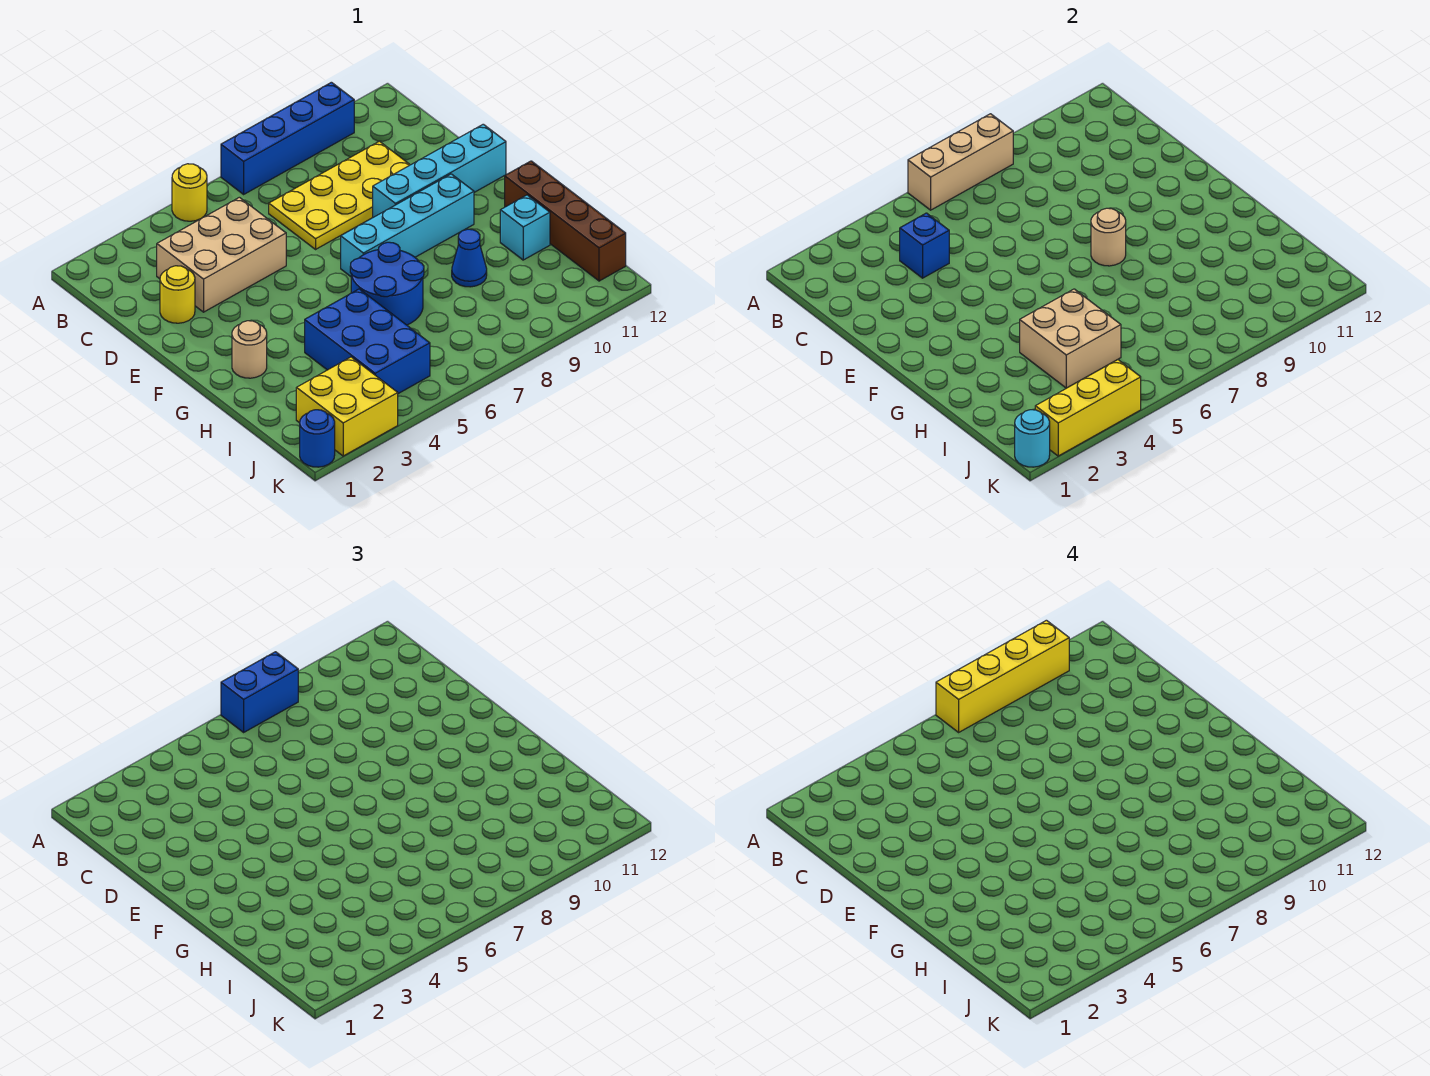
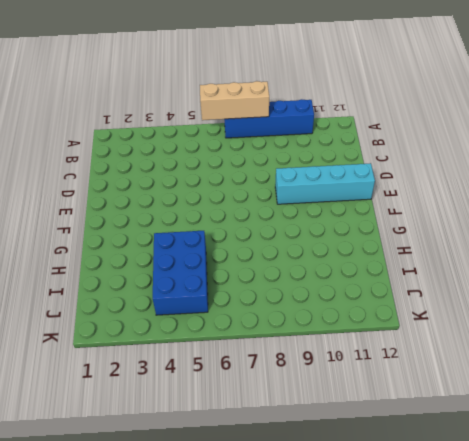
none -> yellow round brick A5 level 1
none -> tan brick C3:D5 level 1
none -> yellow plate C7:D10 level 1

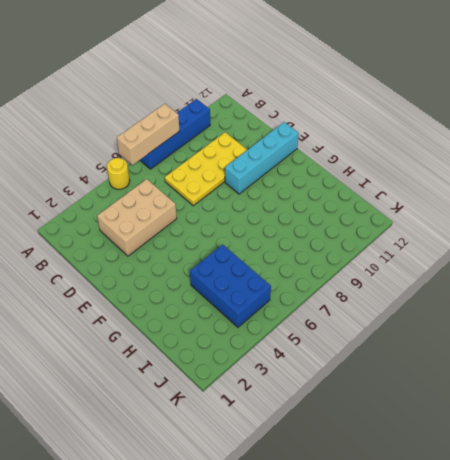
none -> yellow round brick D2 level 1
none -> cyan brick F7:F10 level 1
none -> tan round brick G2 level 1

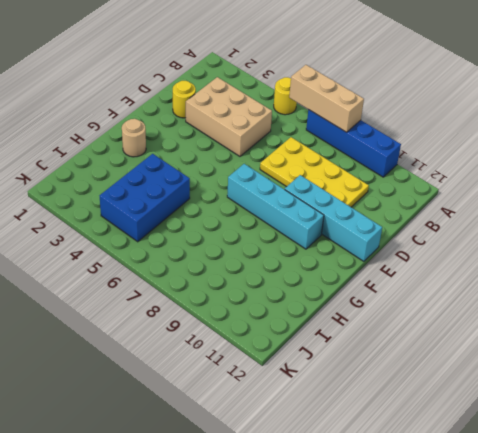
none -> blue round brick G6:H7 level 1
none -> brown brick G12:J12 level 1
none -> blue cone H9 level 1

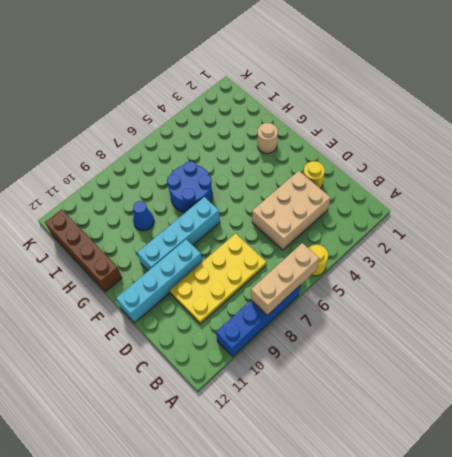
none -> blue brick H4:J5 level 1
none -> cyan brick H11 level 1
none -> yellow brick J2:K3 level 1

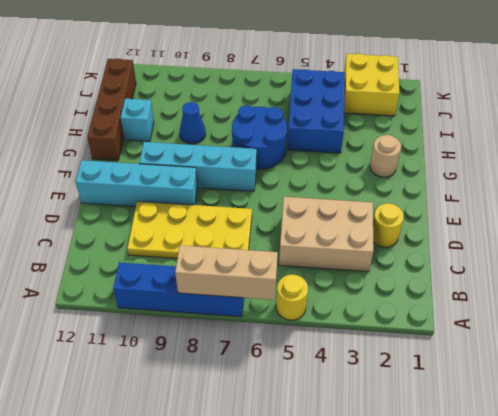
none -> blue round brick K1 level 1
none -> blue brick C4 level 2
none -> tan round brick F8 level 2

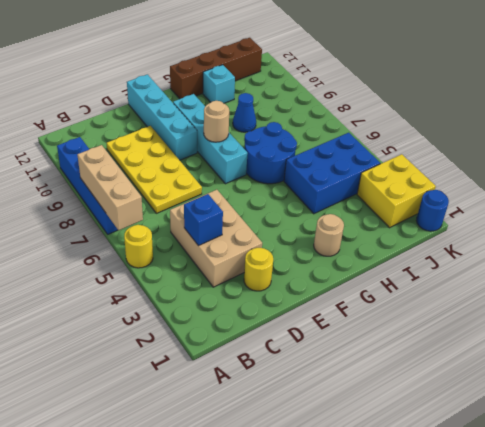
none -> tan brick H4:I5 level 2
none -> cyan round brick K1 level 2
none -> yellow brick K2:K4 level 2

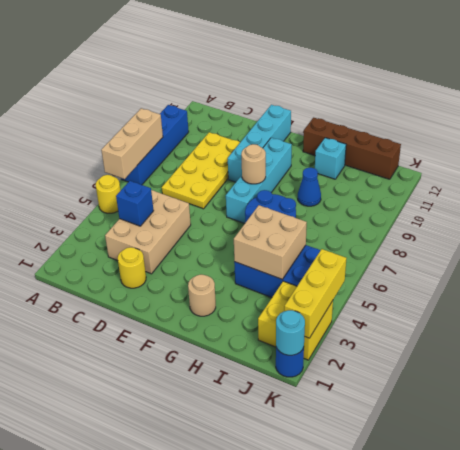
none -> blue brick A7:A8 level 3
none -> yellow brick A7:A10 level 4

